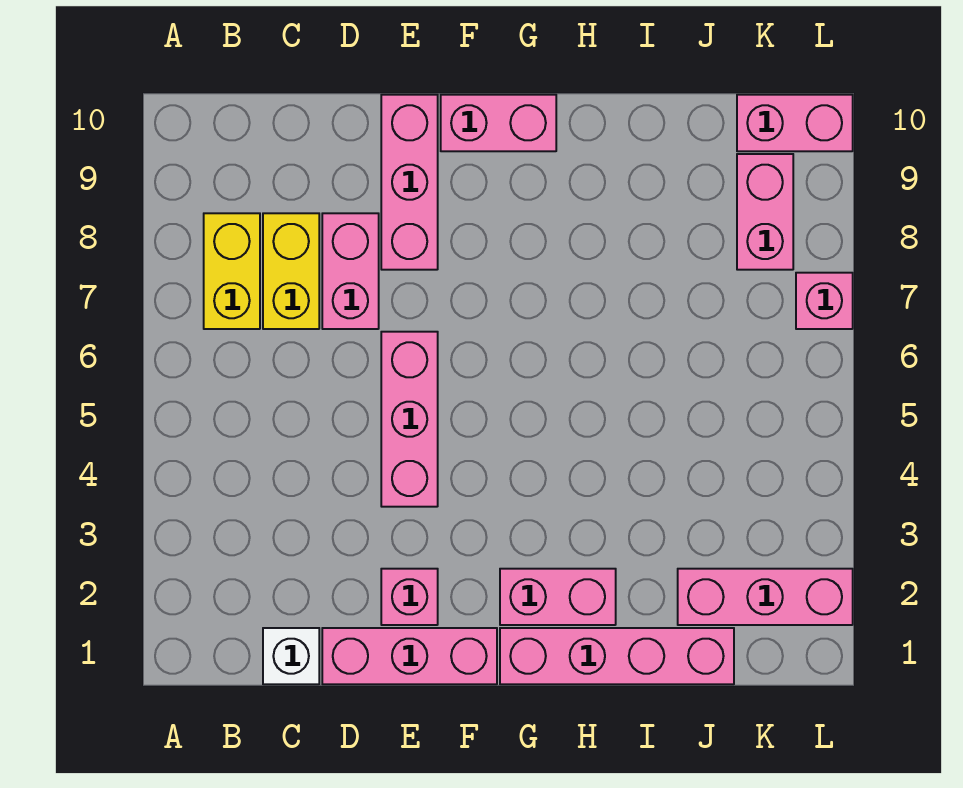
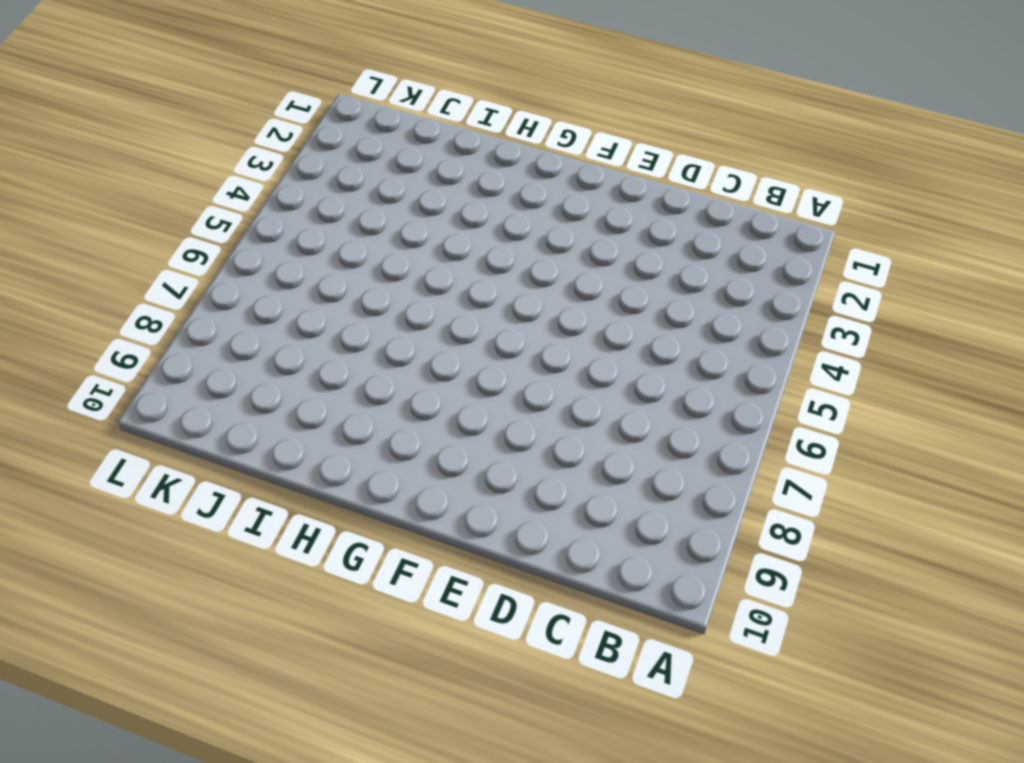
none -> yellow brick B7:B8 level 1
none -> white brick C1 level 1
none -> yellow brick C7:C8 level 1

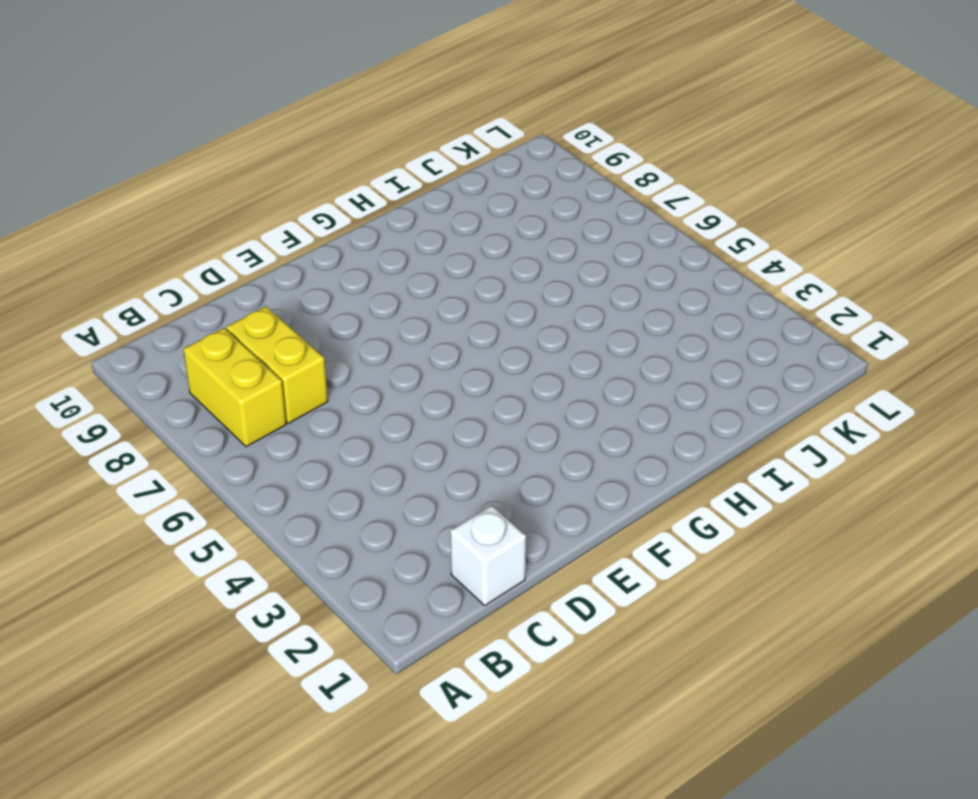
none -> pink brick D1:F1 level 1
none -> pink brick D7:D8 level 1
none -> pink brick E2 level 1

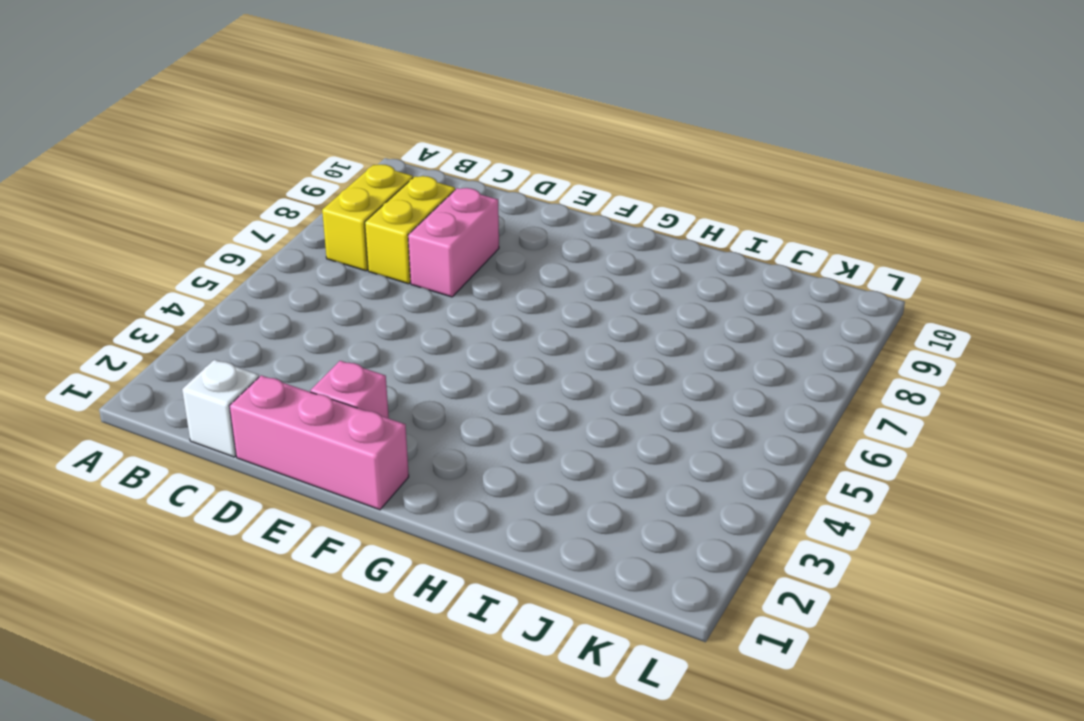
none -> pink brick E4:E6 level 1
none -> pink brick E8:E10 level 1
none -> pink brick F10:G10 level 1

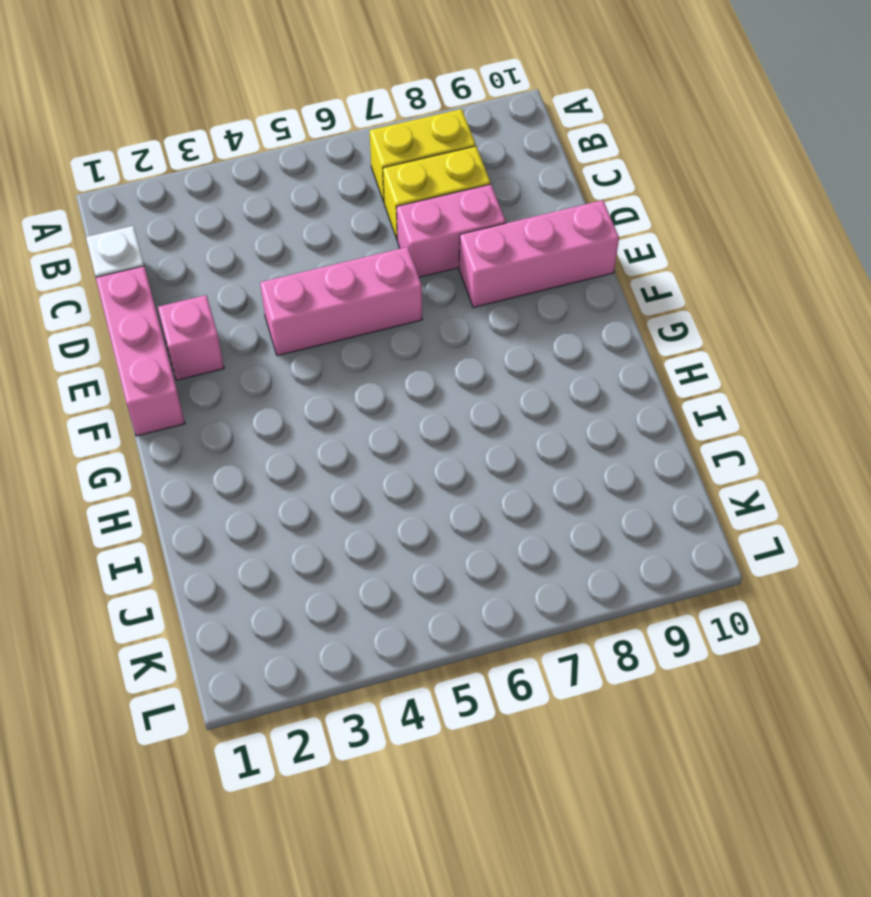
none -> pink brick F10:G10 level 1
none -> pink brick G1:J1 level 1
none -> pink brick G2:H2 level 1

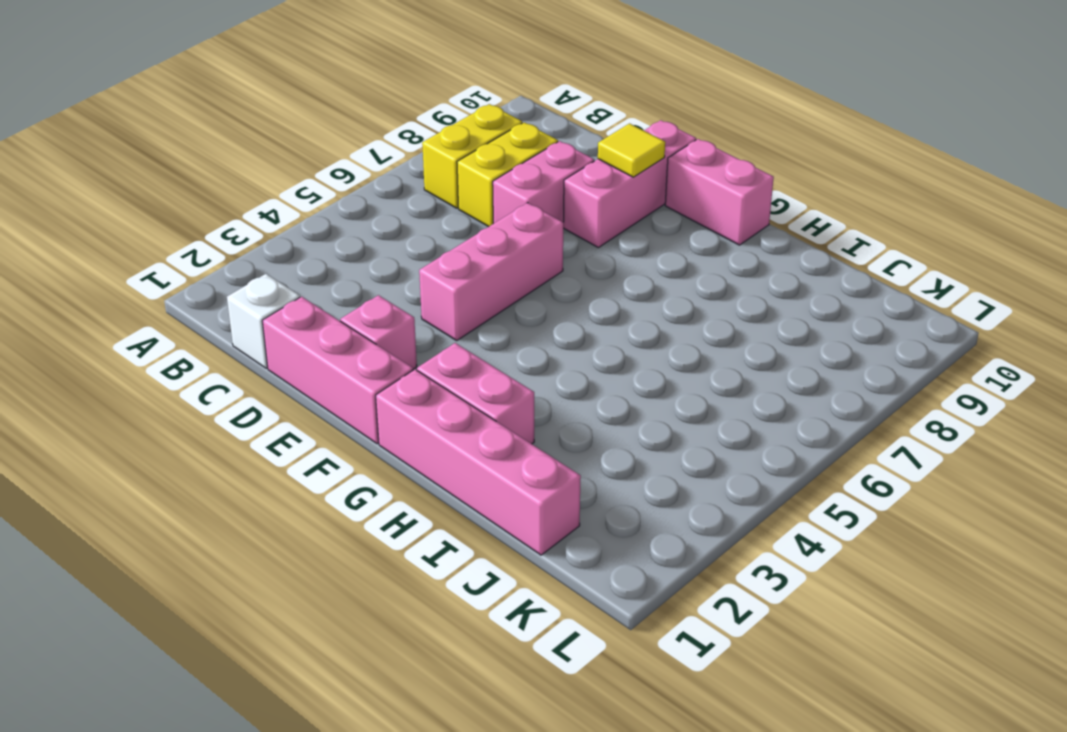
yellow tile E9 level 2 -> none
none -> pink brick J2:L2 level 1
none -> pink brick K8:K9 level 1
none -> pink brick K10:L10 level 1

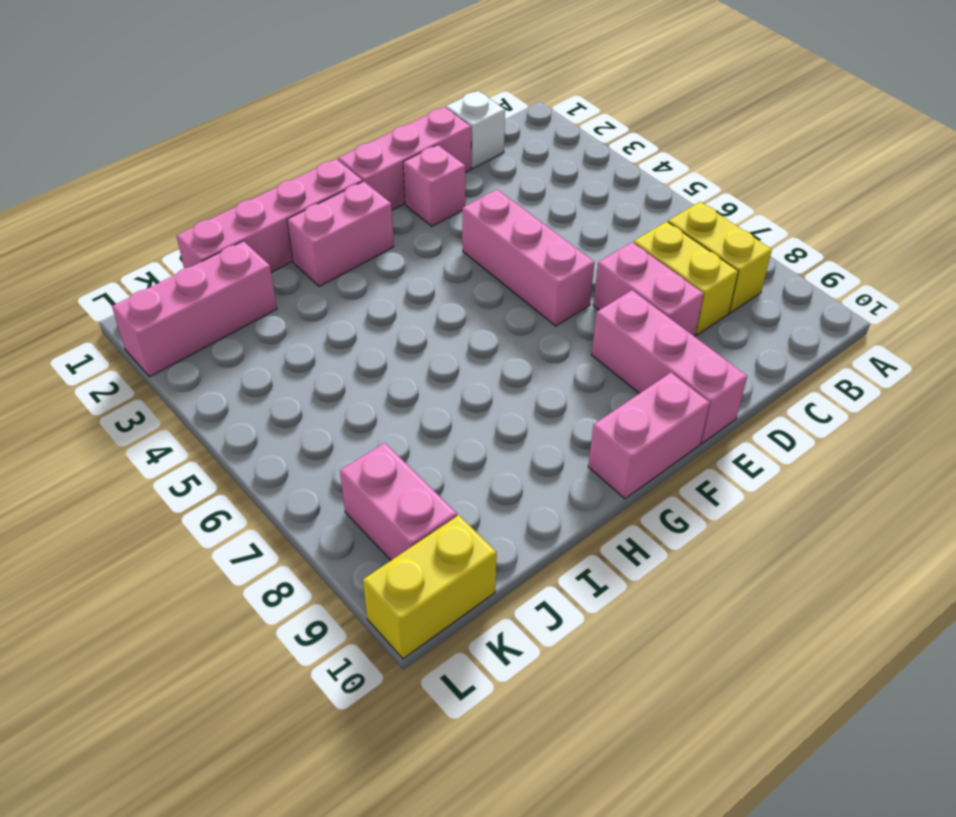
yellow brick K10:L10 level 1 -> pink brick K10:L10 level 1
none -> pink brick L7 level 1

